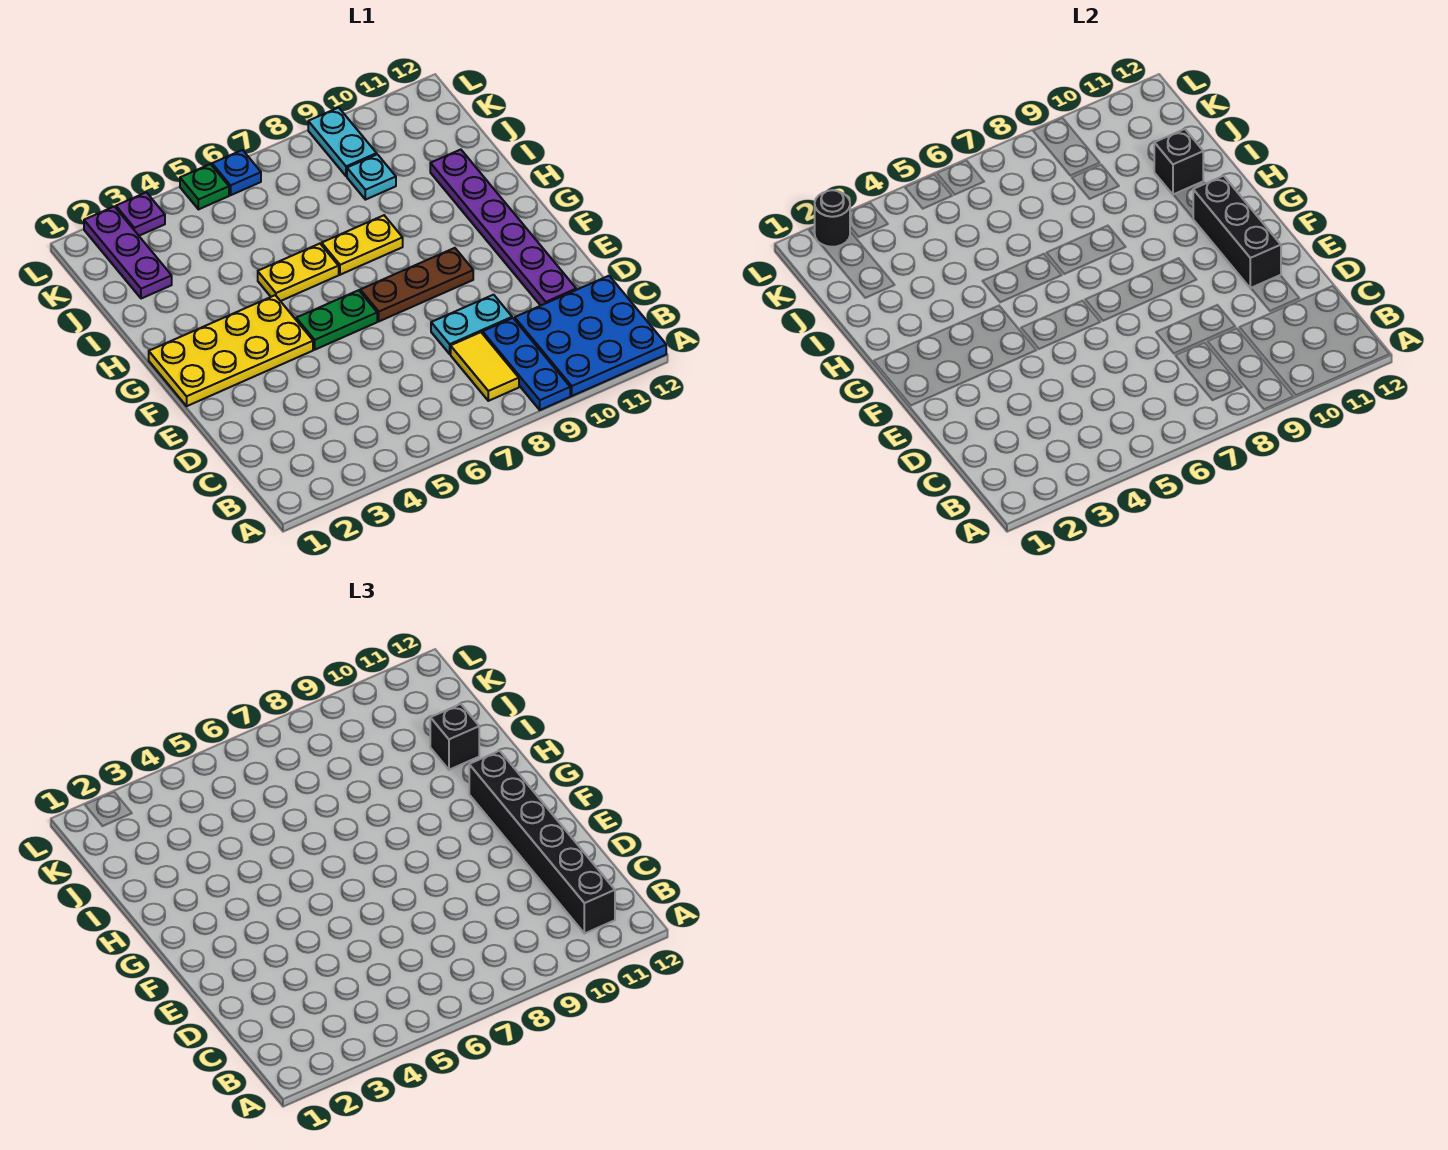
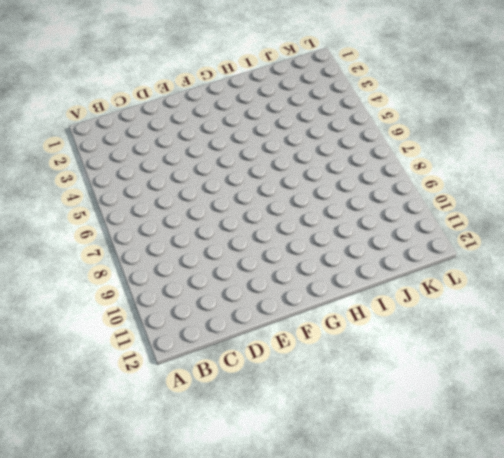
none -> blue plate A9:C9 level 1
none -> blue plate A10:C12 level 1
none -> yellow tile B8:C8 level 1

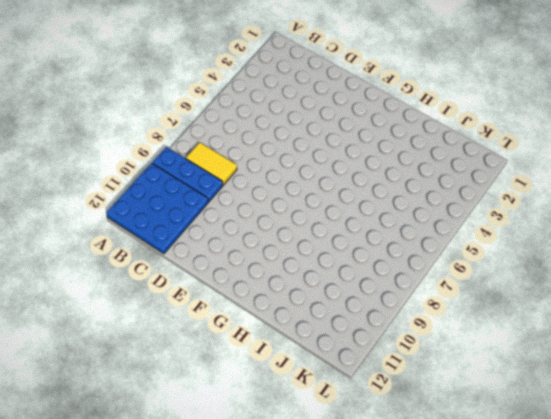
none -> cyan plate D8:D9 level 1
none -> purple plate D11:I11 level 1
none -> yellow plate F1:G4 level 1

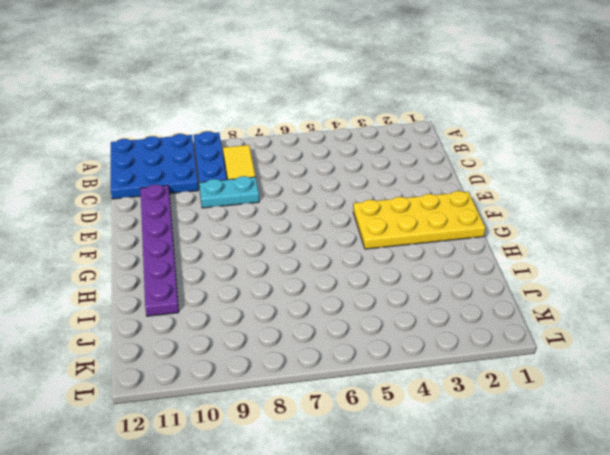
none -> green plate F5:F6 level 1
none -> brown plate F7:F9 level 1
none -> yellow plate H5:H6 level 1

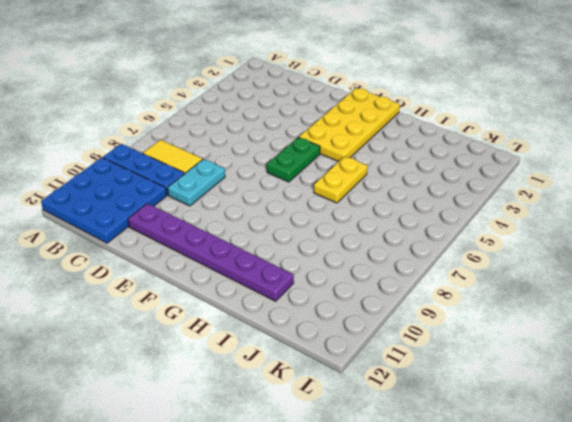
none -> brown plate F7:F9 level 1
none -> yellow plate H7:H8 level 1
none -> purple plate J2:L2 level 1

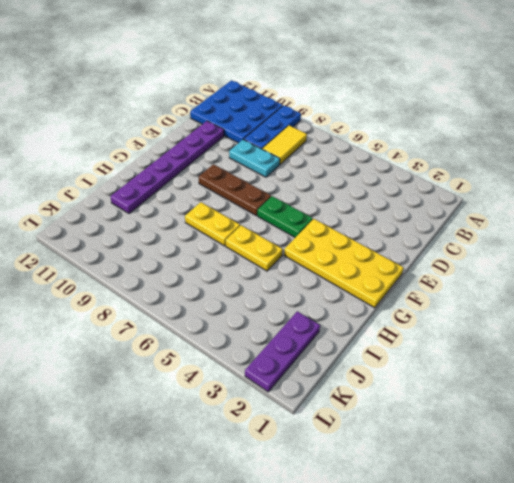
none -> cyan plate J9 level 1
none -> cyan plate K9:L9 level 1
none -> purple plate L3 level 1

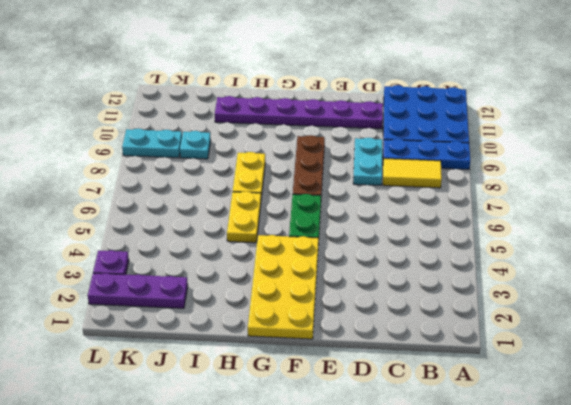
none -> green plate L5 level 1
none -> blue plate L6 level 1
none -> black brick E11:G11 level 2

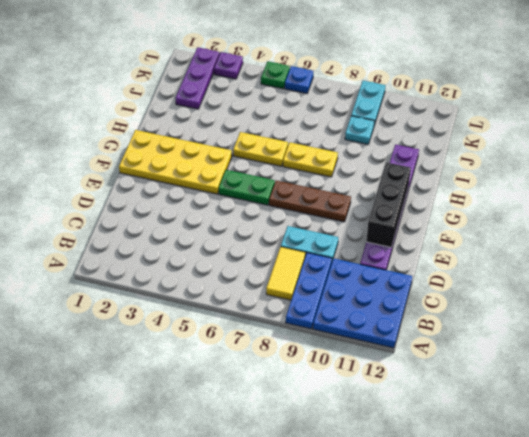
none -> black brick I11 level 2
none -> black round brick L2 level 2
none -> black brick B11:G11 level 3

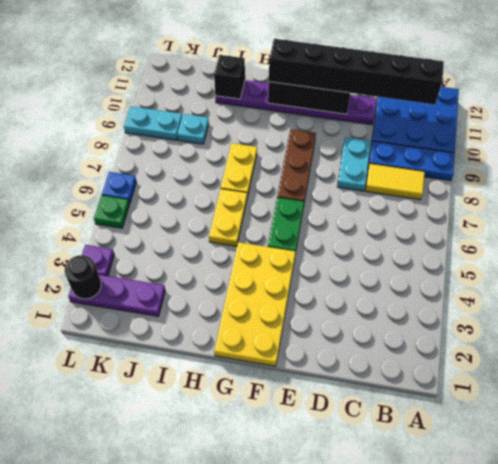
none -> black brick I11 level 3

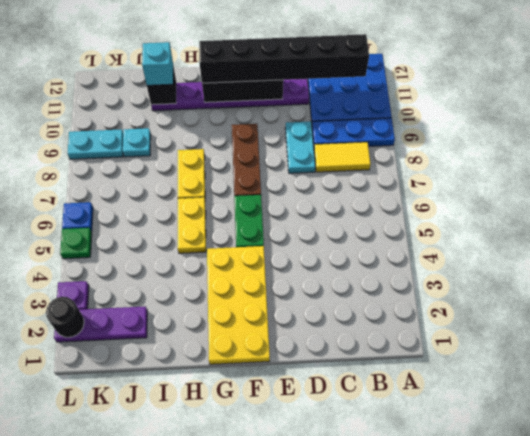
cyan brick I11 level 3 -> black brick I11 level 3

